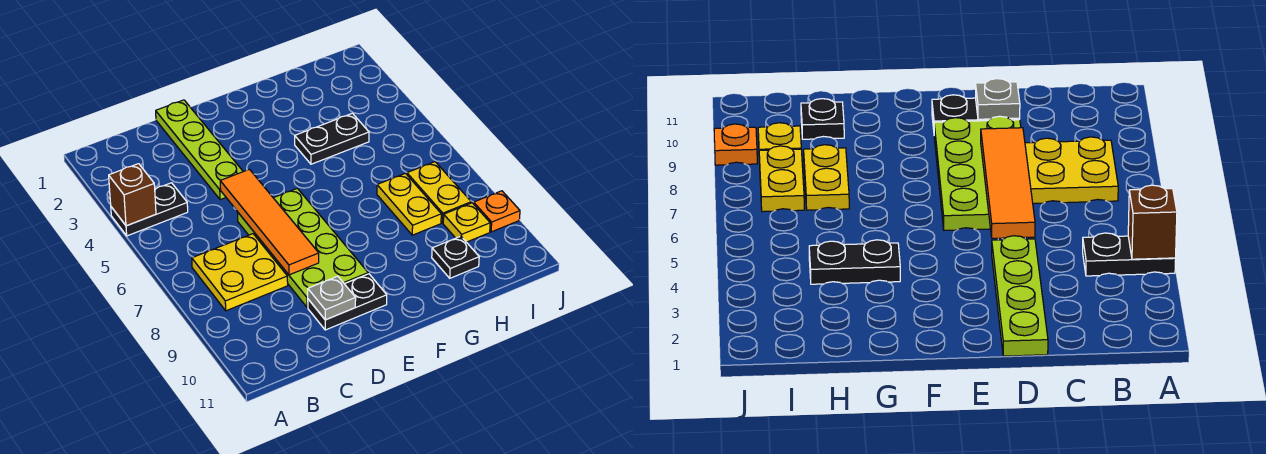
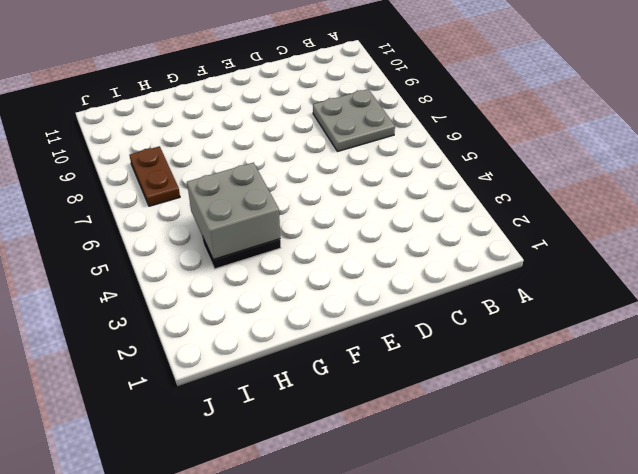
grey plate B7:C8 level 1 -> yellow plate B7:C8 level 1
grey brick G4:H5 level 2 -> none
brown plate I7:I8 level 1 -> yellow plate I7:I8 level 1
none -> black plate A4:B4 level 1
none -> lime plate D1:D4 level 1
none -> lime plate D6:E9 level 1

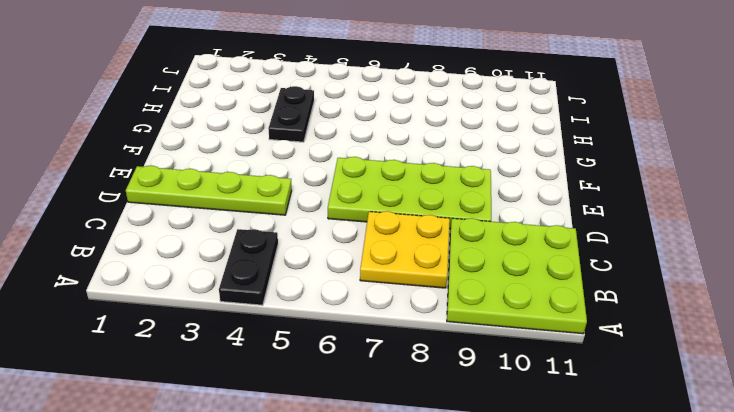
lime plate A9:C11 level 1 -> none
none -> black plate D10:E10 level 1
none -> yellow plate H7:H8 level 1
none -> black plate H10 level 1

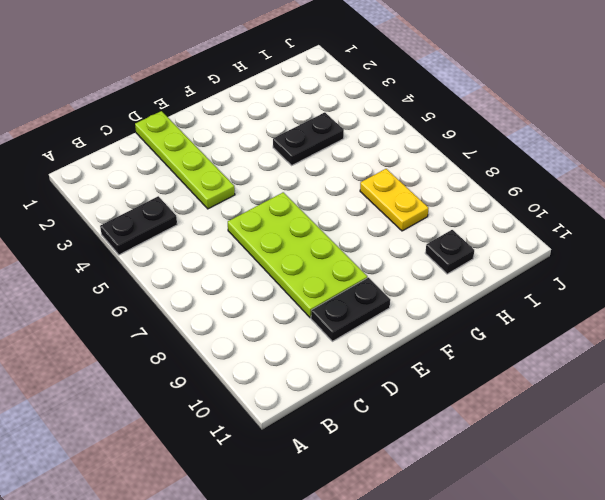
none -> yellow plate B7:C8 level 1
none -> yellow plate I7:I8 level 1
none -> yellow plate I9 level 1

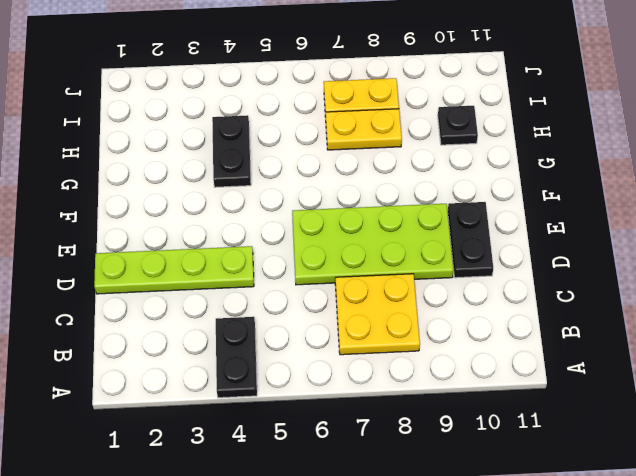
none -> yellow plate I9 level 1
none -> orange plate J9 level 1
none -> brown brick A4 level 2

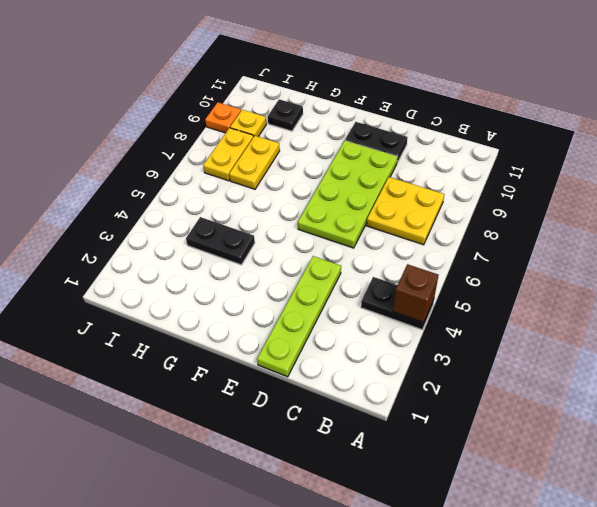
none -> orange tile D5:D8 level 2
none -> grey plate D10 level 2

